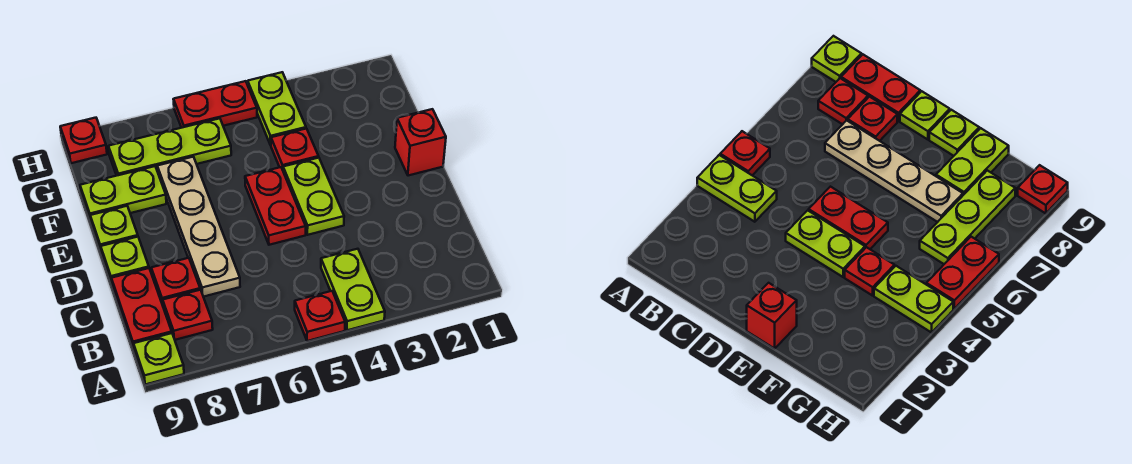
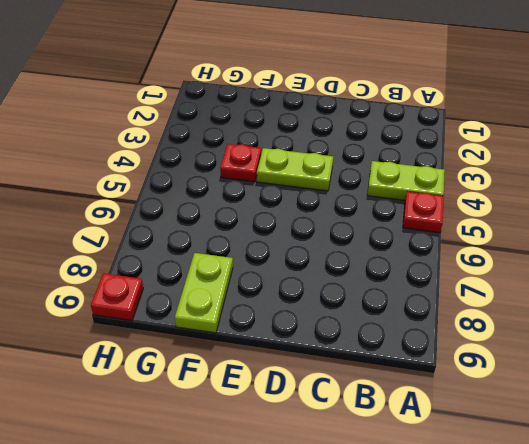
none -> lime plate A9 level 1
none -> red plate B8 level 1
none -> red plate B9:C9 level 1

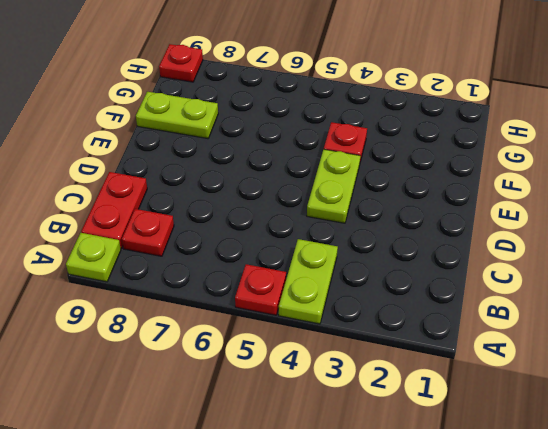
none -> tan plate C7:F7 level 1
none -> red plate C8 level 1
none -> red plate D5:E5 level 1

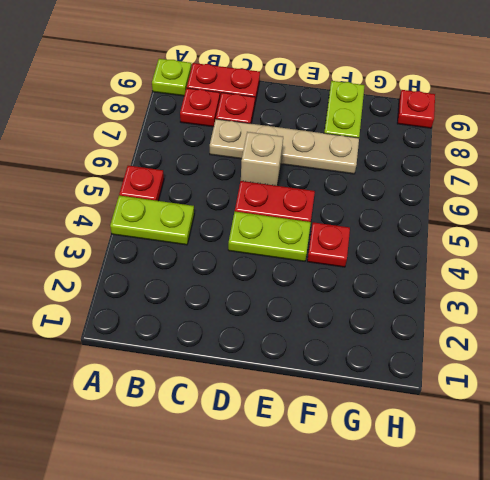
tan brick D6 level 1 -> none
none -> lime plate D9 level 1
none -> red brick E1 level 1
none -> lime plate E9 level 1

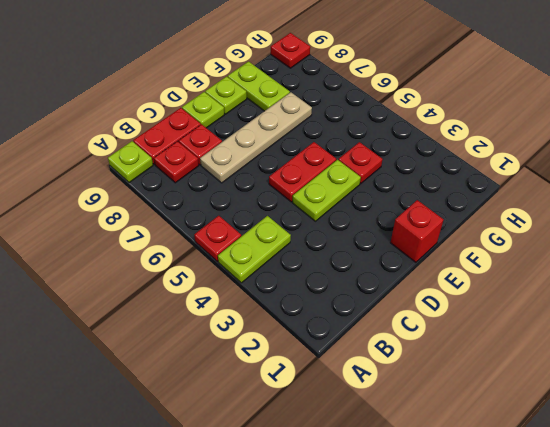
none -> lime plate G4:H4 level 1
none -> lime plate G6:G8 level 1
none -> red plate H5:H6 level 1

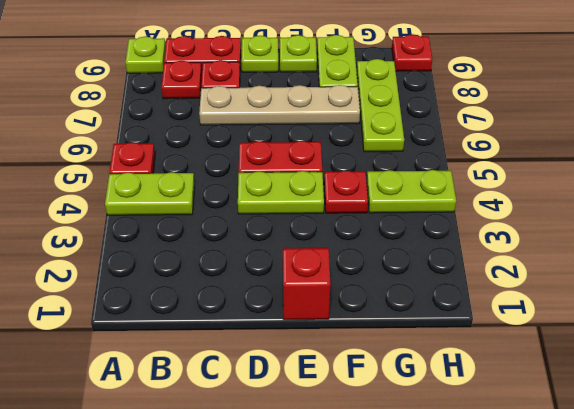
none -> red plate H5:H6 level 1

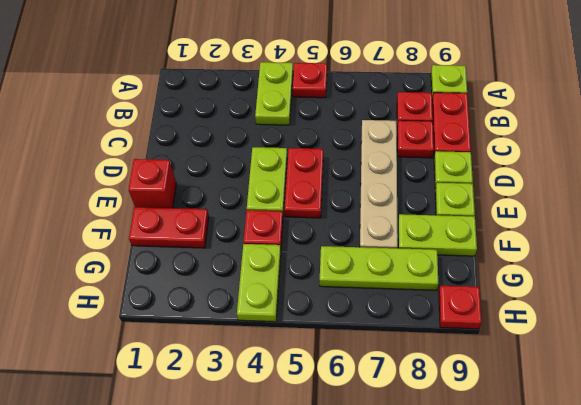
red plate F1:F2 level 1 -> red plate H5:H6 level 1

